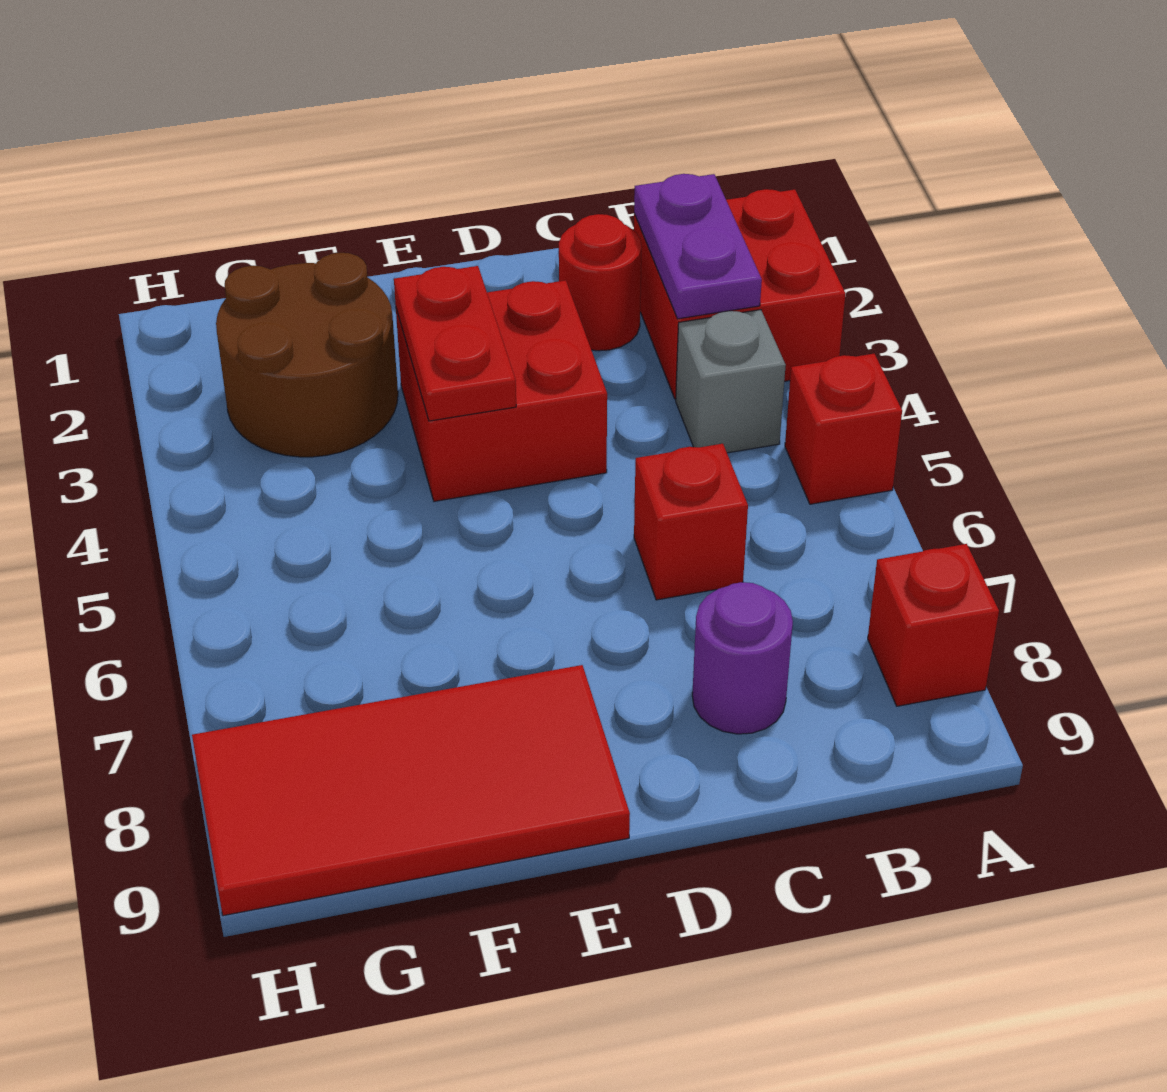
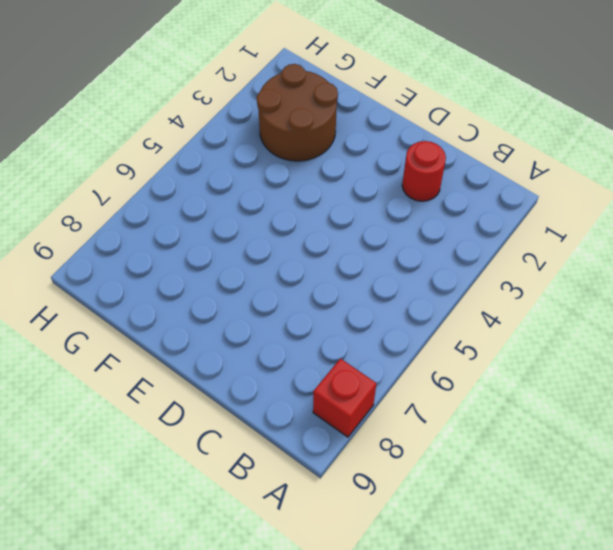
none -> red brick A2:B3 level 1
none -> red brick A5 level 1
none -> grey brick B4 level 1

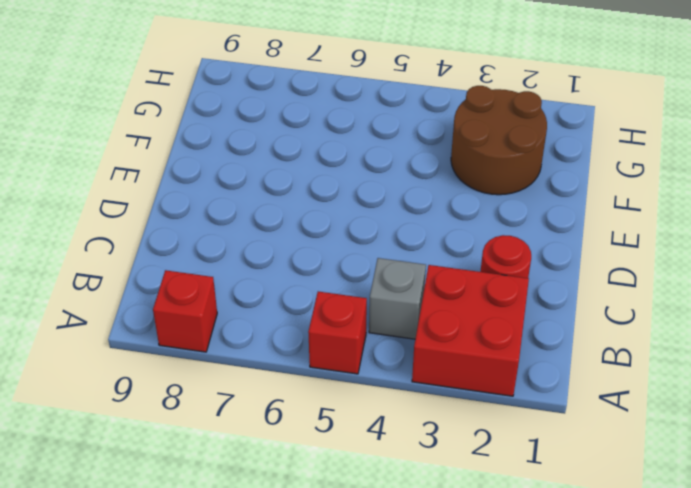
none -> red brick C6 level 1
none -> purple round brick C8 level 1
none -> red brick D3:E4 level 1

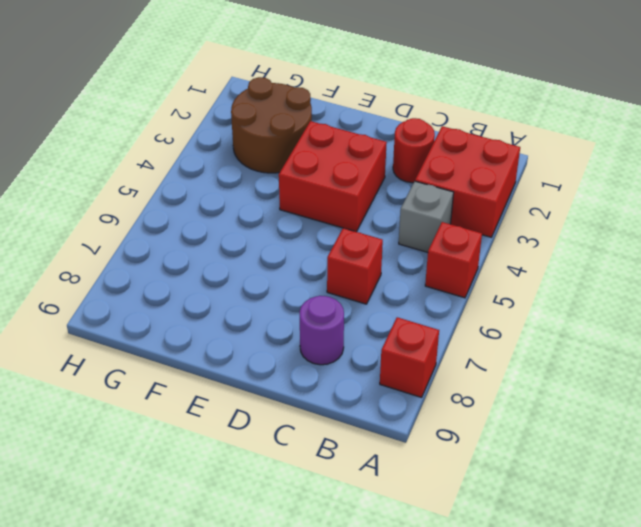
none -> red tile E8:H9 level 1
none -> purple plate B2:B3 level 2
none -> red plate E3:E4 level 2

